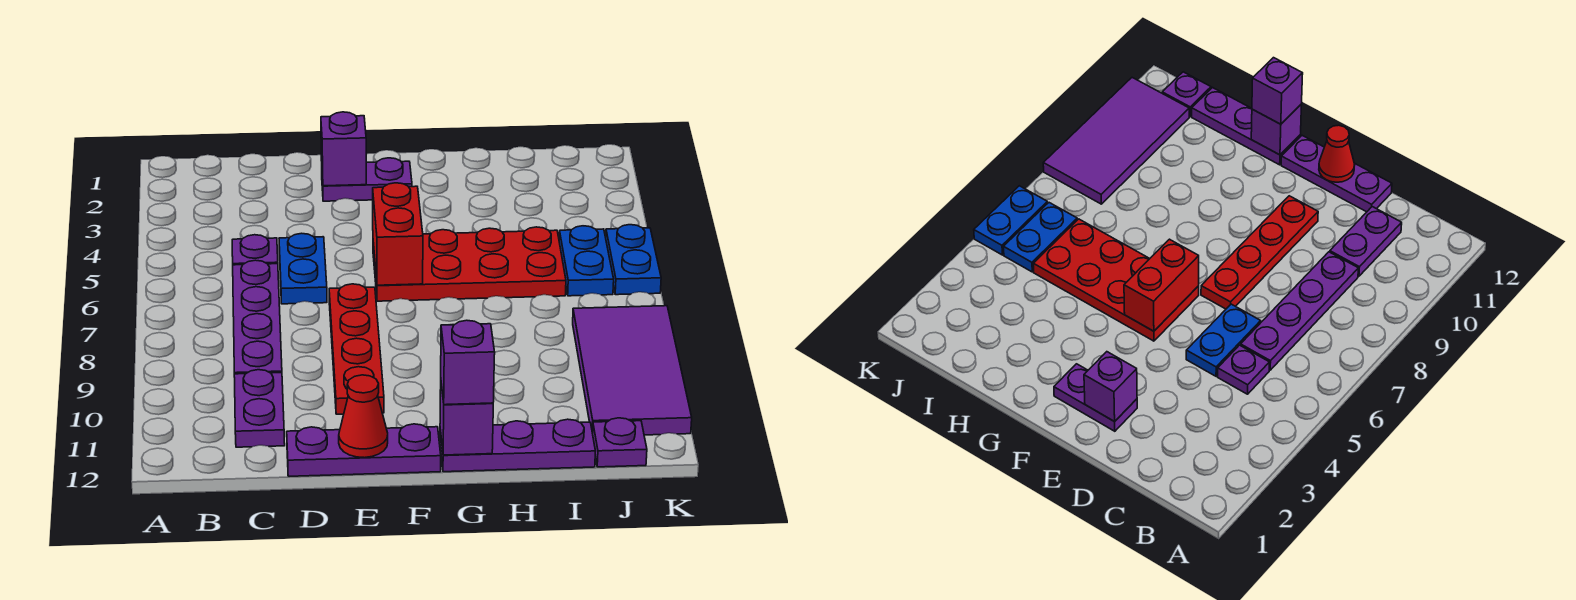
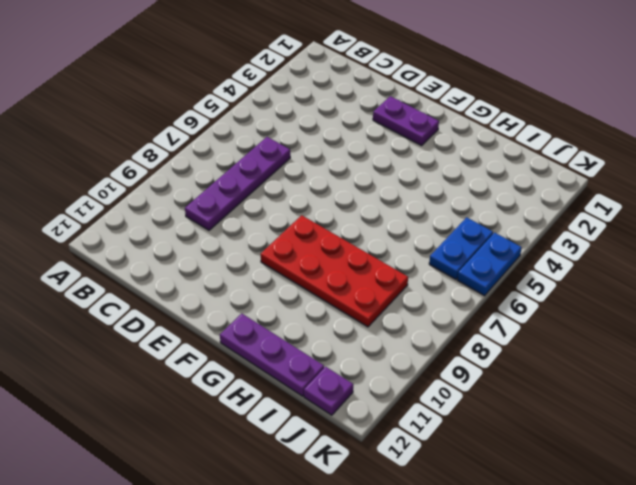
red plate F8:I9 level 1 -> red plate F5:I6 level 1
none -> purple plate C5 level 1
none -> purple plate C10:C11 level 1
none -> blue plate D5:D6 level 1

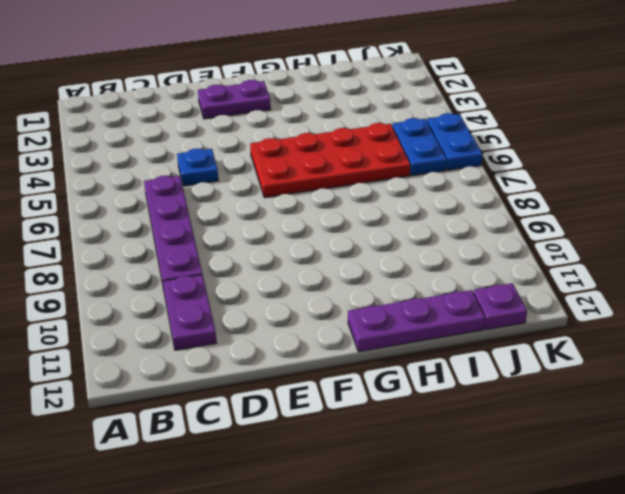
blue plate D5 level 1 -> blue plate D5:D6 level 1
none -> purple plate C5 level 1
none -> purple plate D12:F12 level 1
none -> red plate E7:E10 level 1

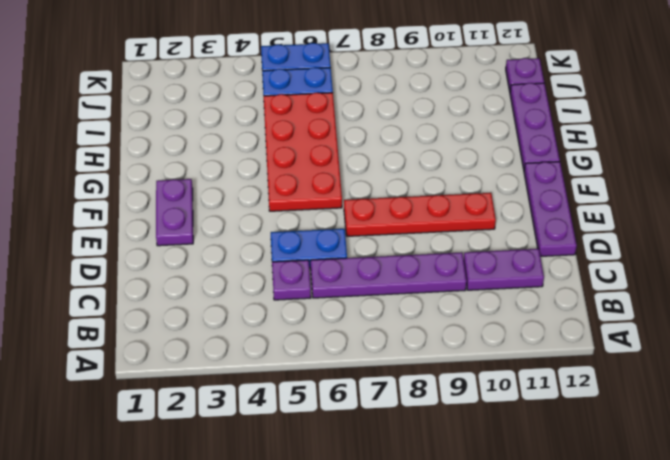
none -> purple tile J8:K11 level 1
none -> purple brick E2 level 2
none -> red cone E12 level 2

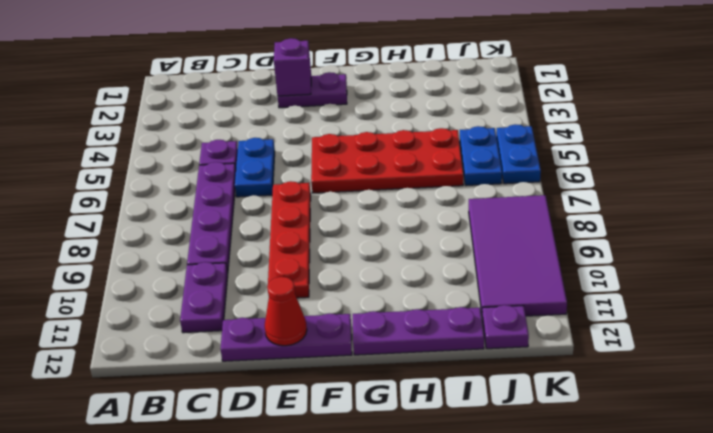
none -> red brick F5:F6 level 2
none -> purple brick G12 level 2
none -> purple brick G12 level 3

